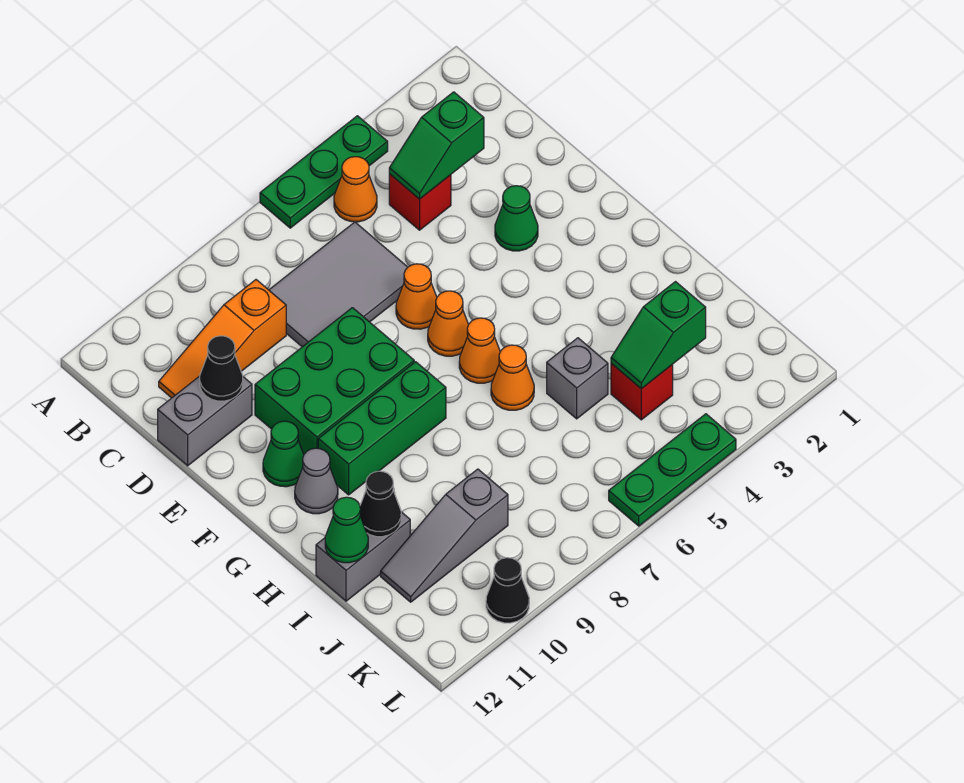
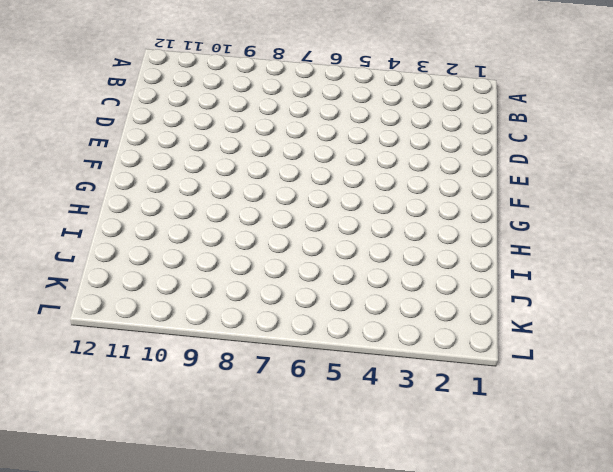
none -> green plate A4:A6 level 1
none -> orange cone B5 level 1
none -> red brick C4 level 1

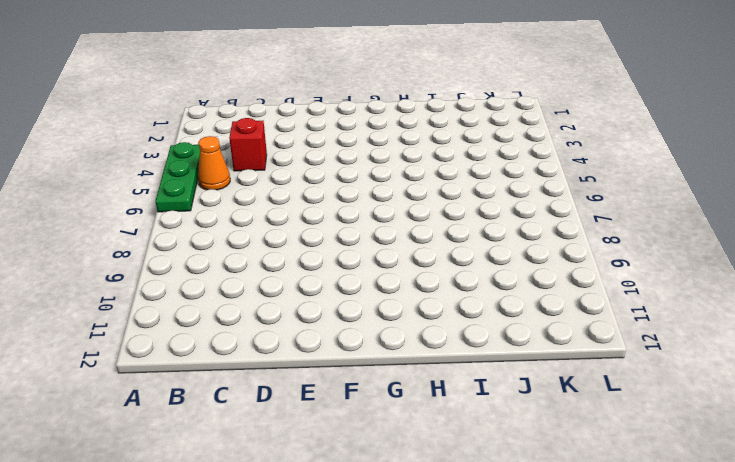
none -> grey tile C6:D8 level 1
none -> orange slope C9:C11 level 1 top 9
none -> grey brick D11:D12 level 1

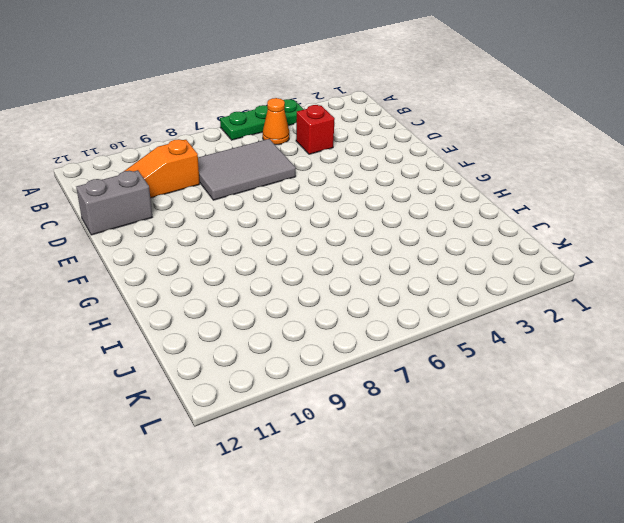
none -> green cone E3 level 1
none -> orange cone E6 level 1
none -> green brick E8:F10 level 1

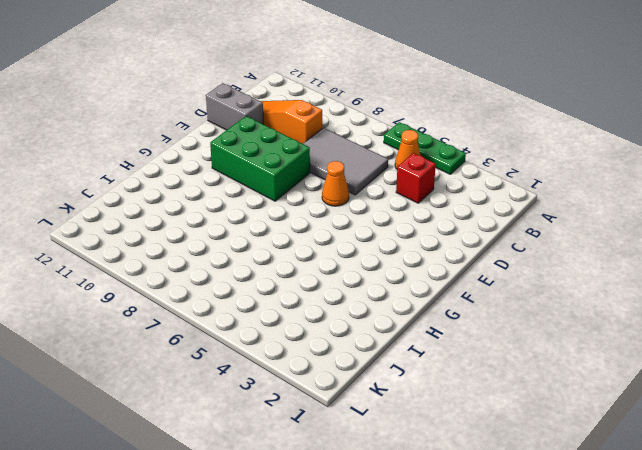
none -> green cone E3 level 1
none -> orange cone F6 level 1
none -> green cone F11 level 1

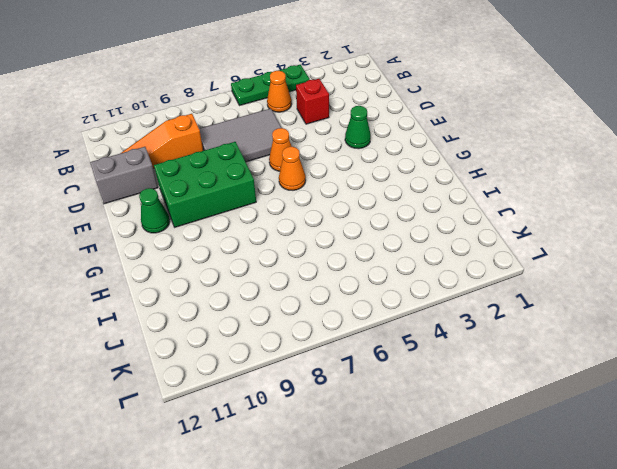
none -> orange cone G6 level 1
none -> green brick G8:G10 level 1
none -> grey cone G11 level 1

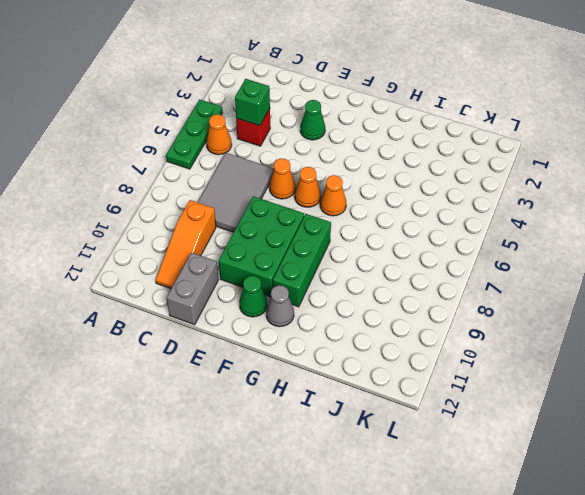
green brick C4 level 2 -> green slope C3:C4 level 2 top 3
none -> orange cone H6 level 1
none -> grey brick I5 level 1
none -> grey brick I11:I12 level 1

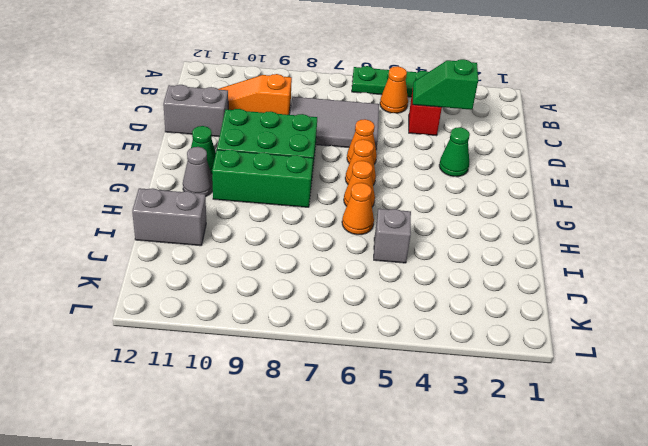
none -> red brick J4 level 1
none -> grey slope J9:J11 level 1 top 9
none -> green plate L4:L6 level 1

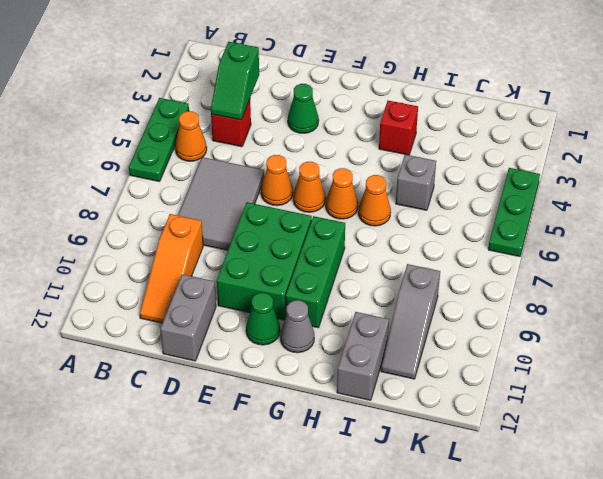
red brick H3 level 1 -> red brick J4 level 1
none -> black cone L10 level 1
none -> black cone D11 level 2
none -> black cone I11 level 2

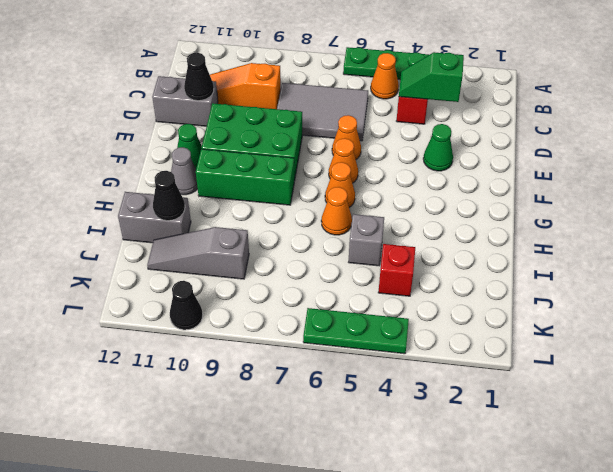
none -> green cone I12 level 2
none -> green slope J3:J4 level 2 top 3

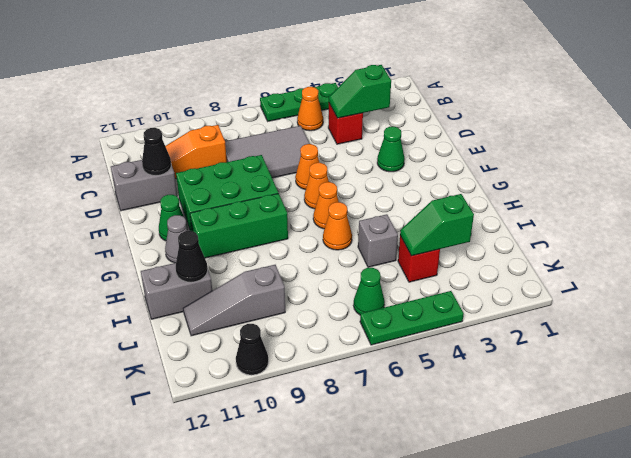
green cone K6 level 1 -> green cone I12 level 2

